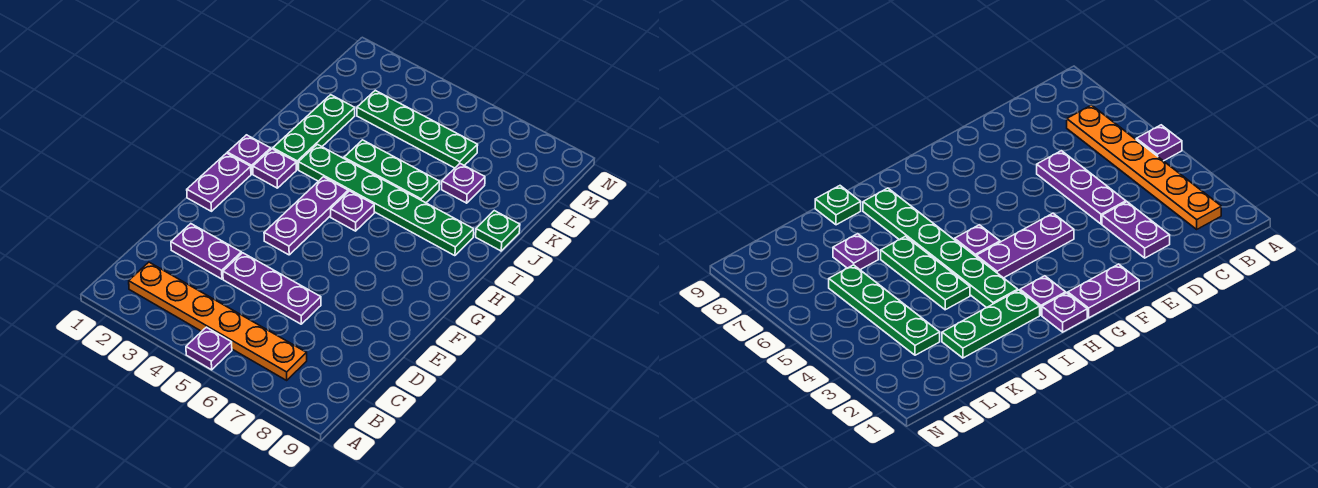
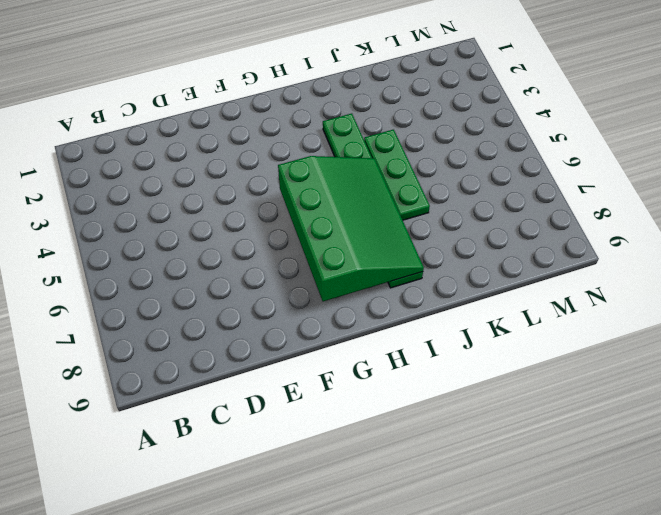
green slope G5:I8 level 2 top G -> none
none -> purple plate A5 level 1
none -> orange plate B2:B7 level 1
none -> purple plate D2:D3 level 1

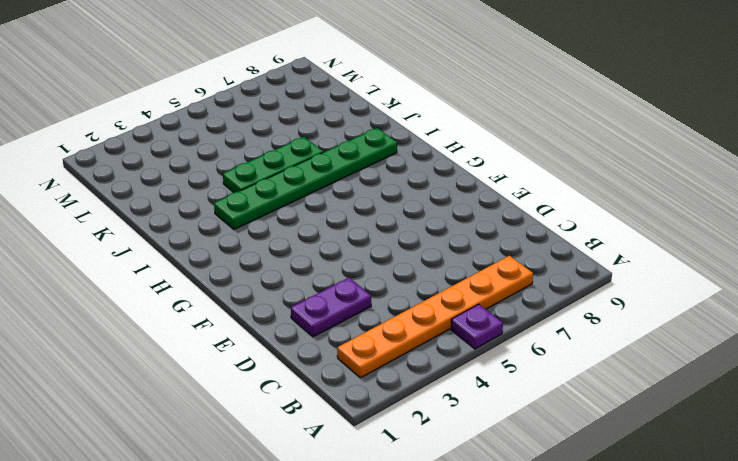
none -> purple plate D4:D6 level 1
none -> purple plate F1:G1 level 1
none -> purple plate F4:H4 level 1

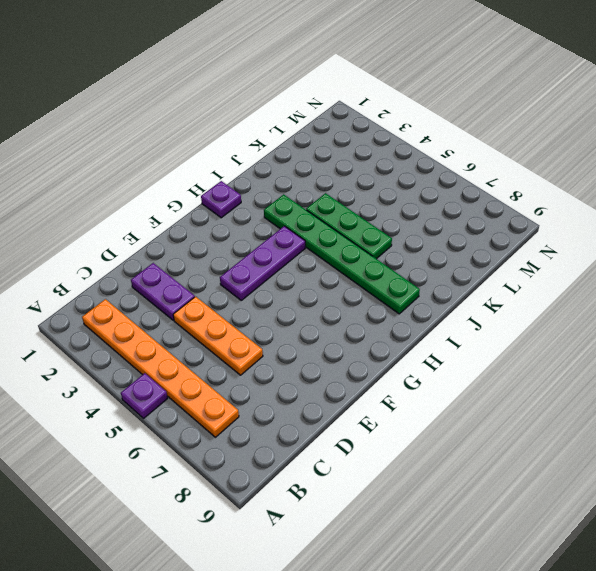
orange plate D4:D6 level 1 -> purple plate D4:D6 level 1
none -> purple plate F1:G1 level 1
none -> purple plate H2 level 1
none -> purple plate H5 level 1

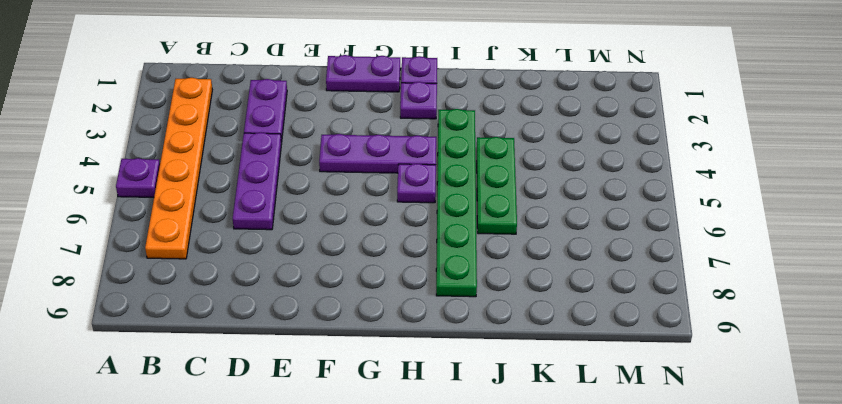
none -> green plate I2:K2 level 1
none -> green plate J9 level 1
none -> purple plate K7 level 1

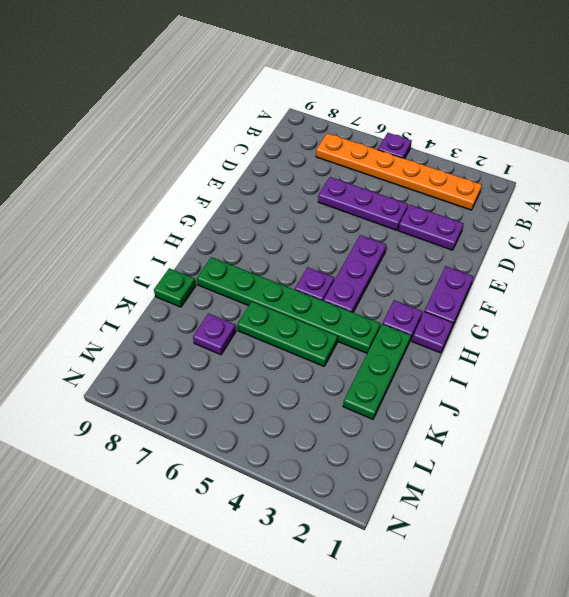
none -> green plate L3:L6 level 1

